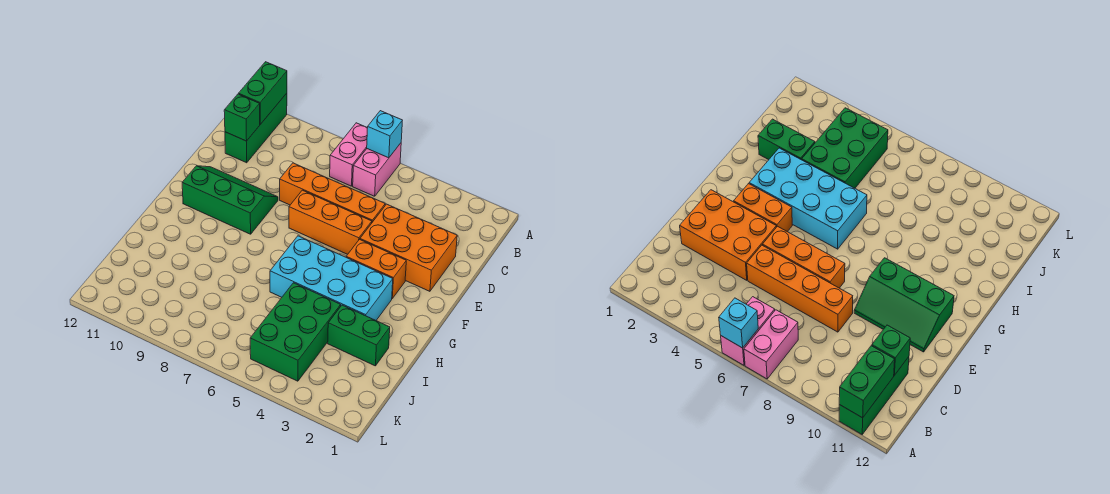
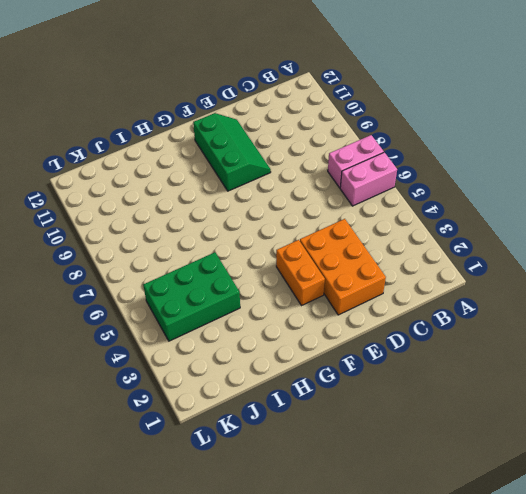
none -> green brick A11:C11 level 1
none -> orange brick D5:D8 level 1
none -> orange brick E5:E7 level 1

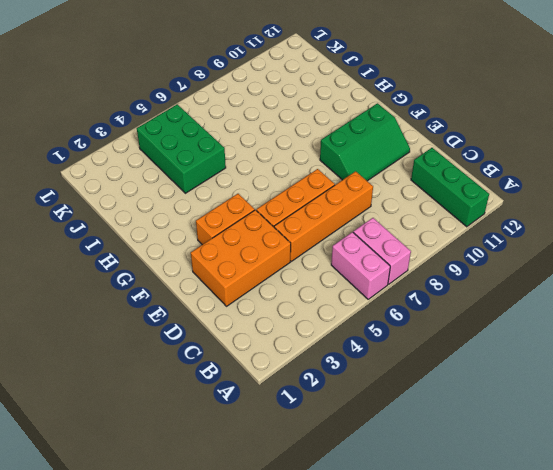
none -> cyan brick G3:H6 level 1
none -> green brick I2:I3 level 1
none -> cyan brick A6 level 2

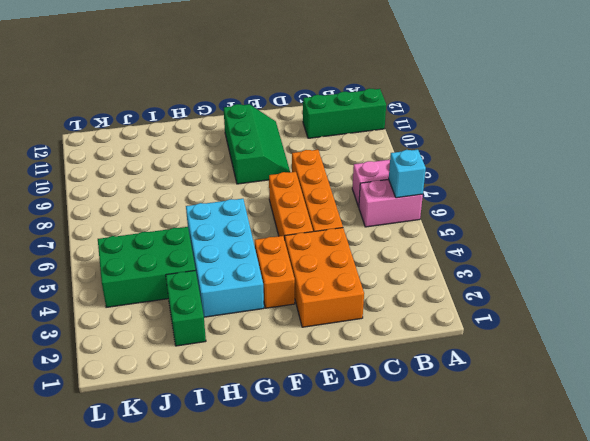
none -> green brick A11:B11 level 2
none -> green brick C11 level 2

